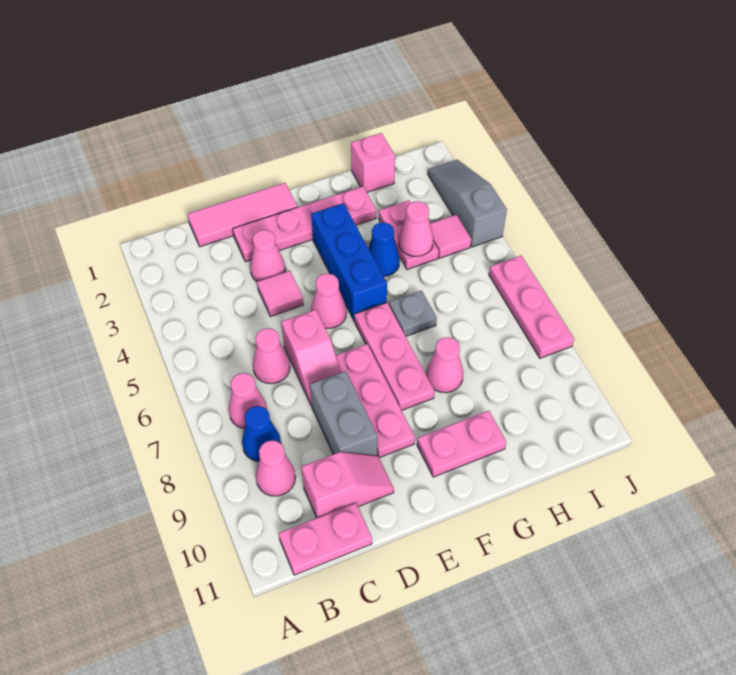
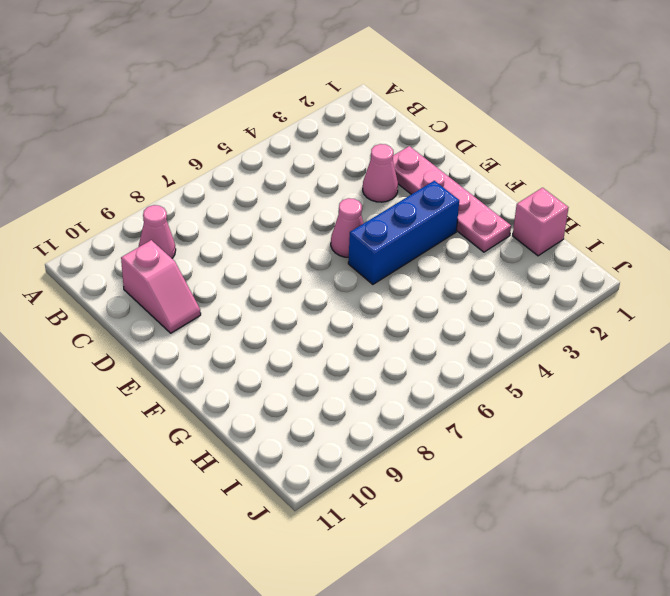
none -> pink cone B7 level 1
none -> blue cone B8 level 1
none -> pink plate B11:C11 level 1

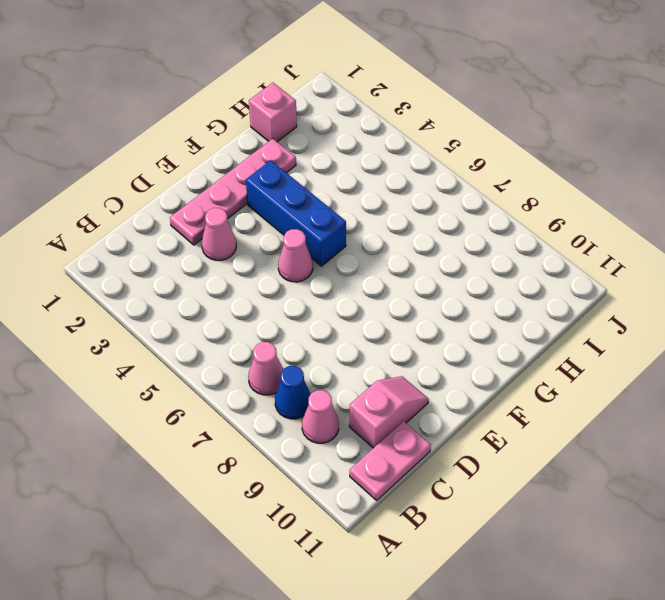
none -> pink tile C1:E1 level 1
none -> pink cone C6 level 1
none -> pink tile D4 level 1

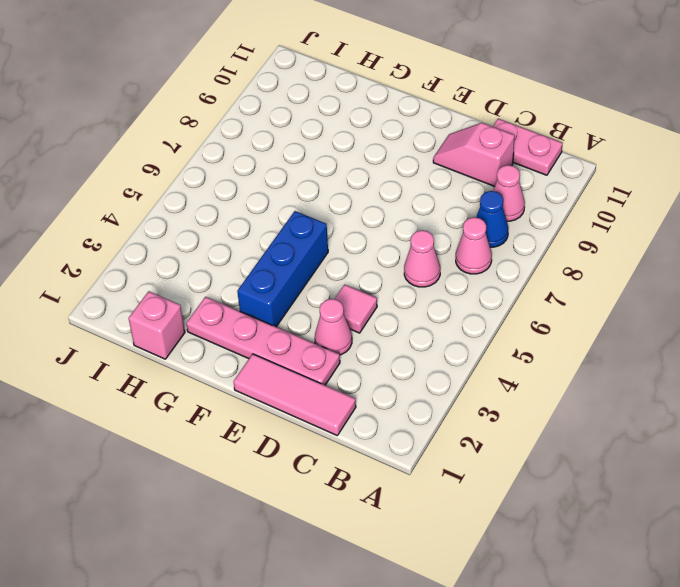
none -> pink slope D6:D7 level 1 top 6
none -> grey brick D8:D9 level 1
none -> pink cone E5 level 1

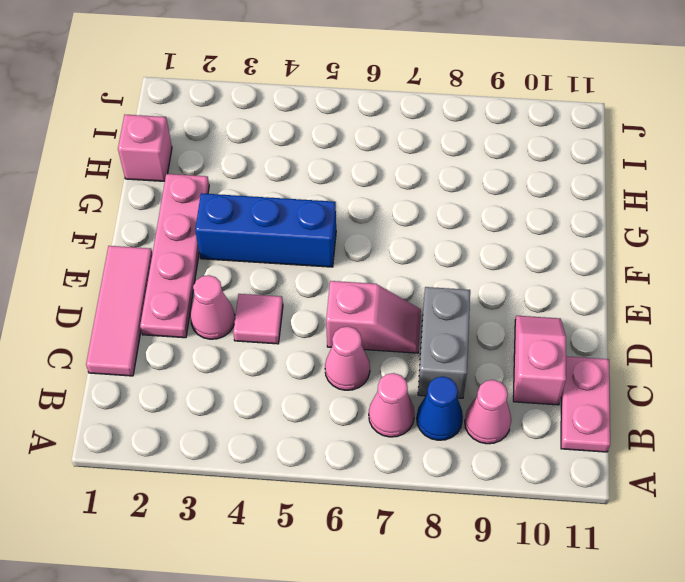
grey brick C8:D8 level 1 -> grey brick D8:D9 level 1
none -> pink cone E5 level 1
none -> pink plate E7:E9 level 1
none -> pink plate F6:F8 level 1

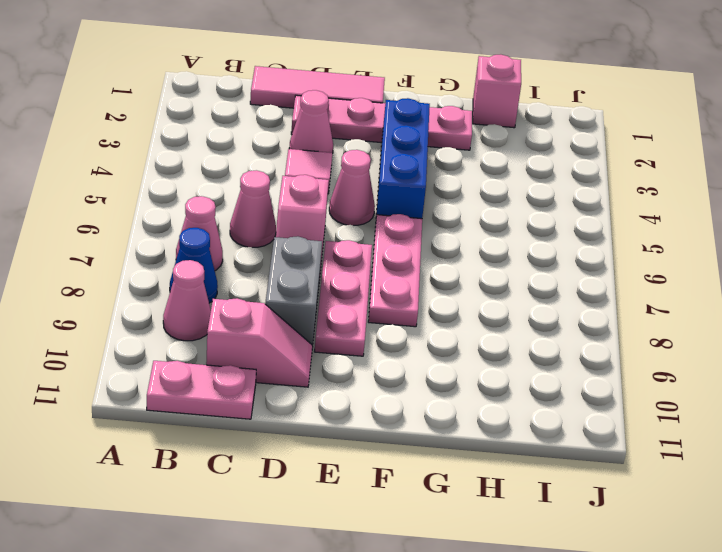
none -> pink plate F10:G10 level 1
none -> blue cone G4 level 1
none -> grey plate G6 level 1

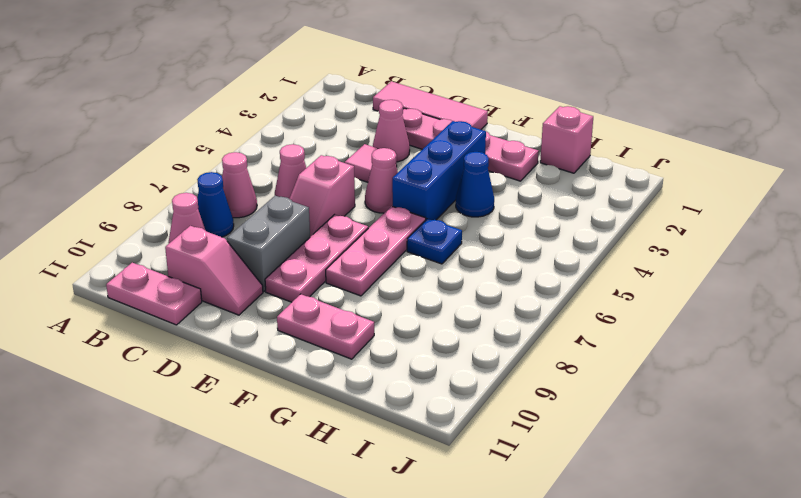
blue plate G6 level 1 -> grey plate G6 level 1
none -> pink cone G8 level 1
none -> pink plate H3:H4 level 1
none -> pink tile I4 level 1

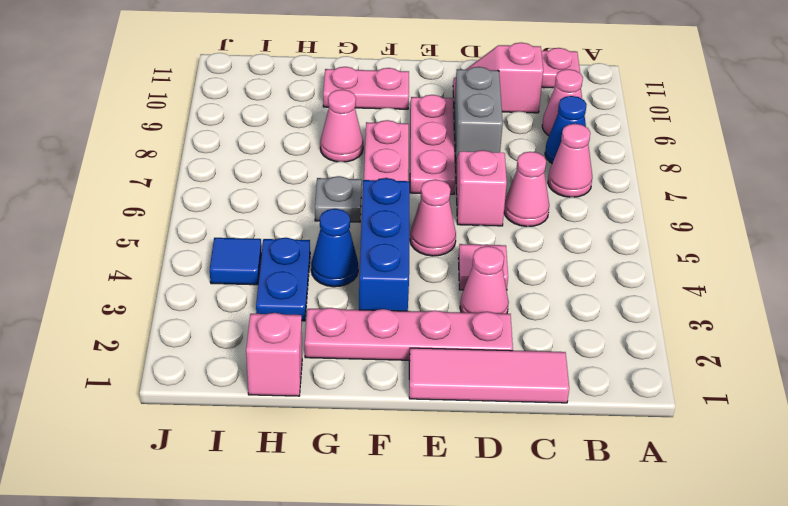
blue plate H3:H4 level 1 -> pink plate H3:H4 level 1
blue tile I4 level 1 -> pink tile I4 level 1
none -> grey slope J2:J4 level 1 top 4
none -> pink plate J6:J8 level 1
none -> pink cone H4 level 2

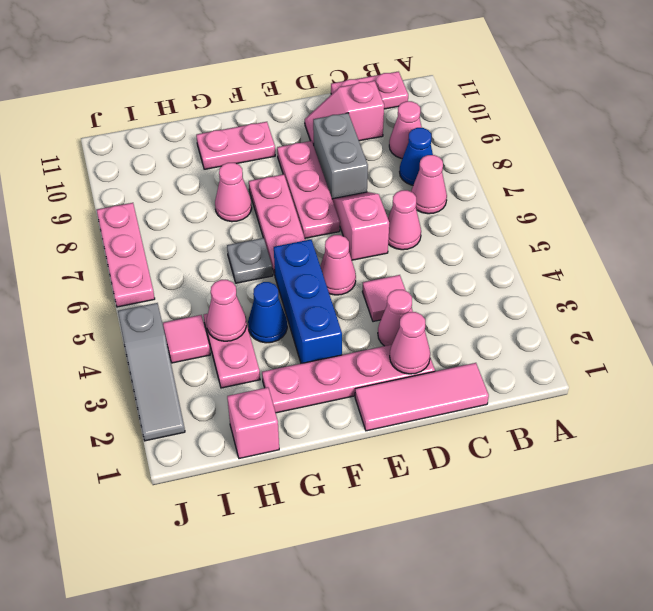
pink cone D2 level 2 -> none

